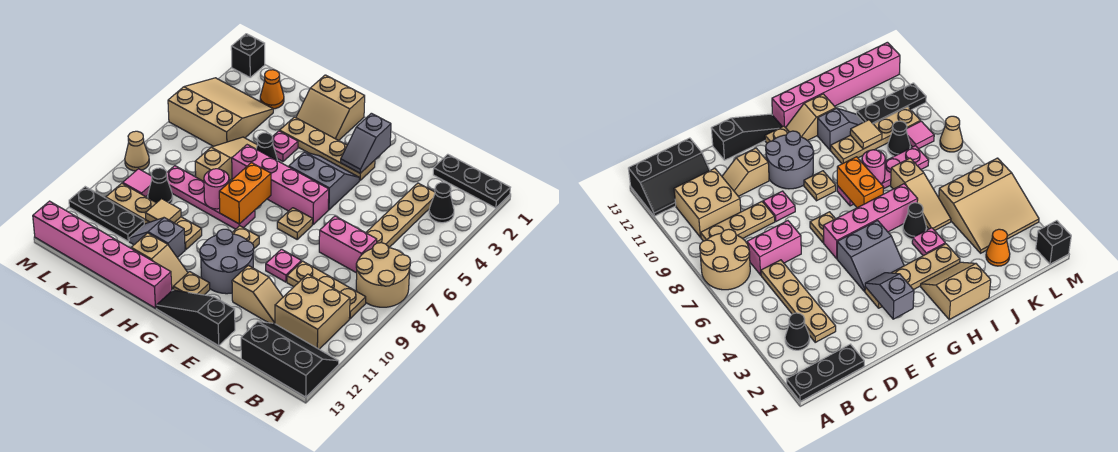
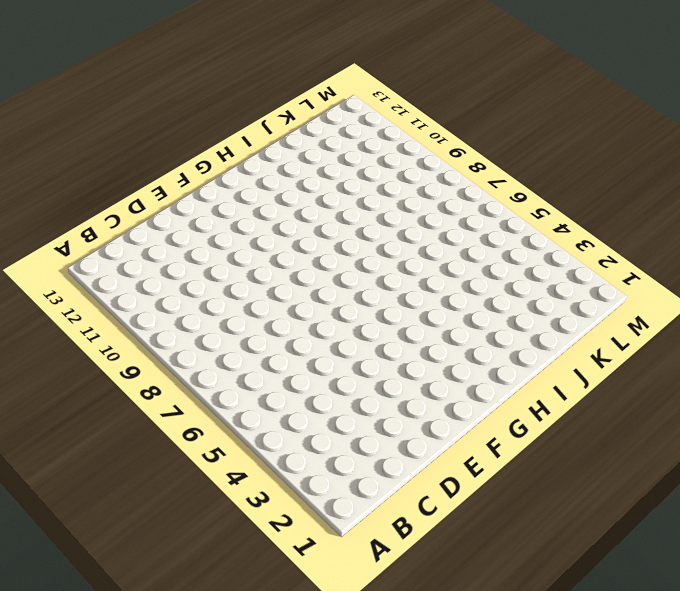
none -> black plate A1:C1 level 1
none -> tan round brick A7:B8 level 1
none -> black slope A12:C13 level 1 top 13
none -> black cone B3 level 1

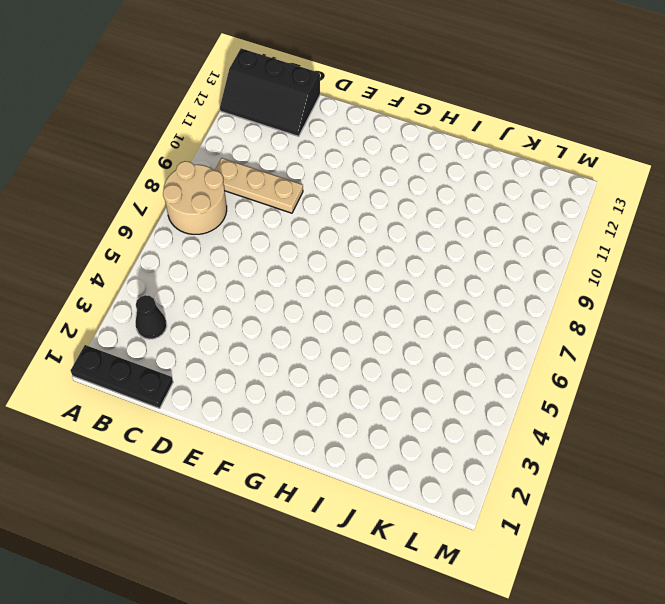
none -> tan brick B10:C11 level 1
none -> tan plate C3:C6 level 1
none -> pink brick C7:D7 level 1
none -> tan slope D11:E11 level 1 top E

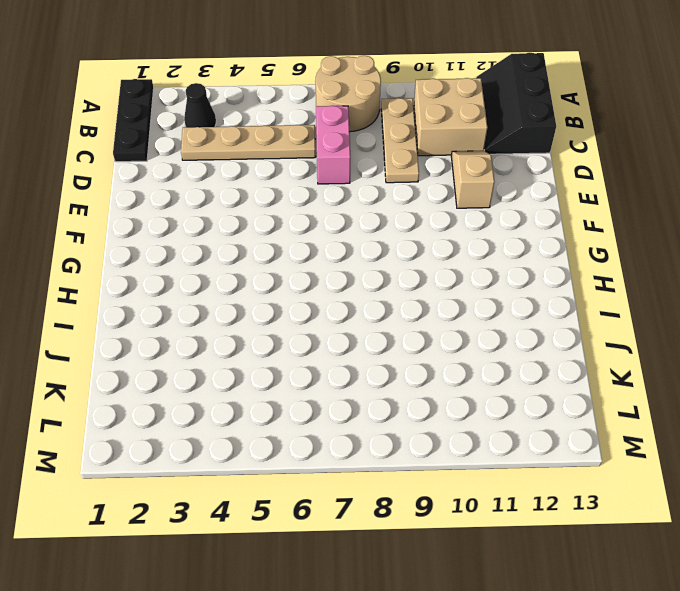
none -> pink plate E9 level 1
none -> black slope E13:G13 level 1 top E
none -> tan plate F3:I3 level 1
none -> grey slope F4:G5 level 1 top 5

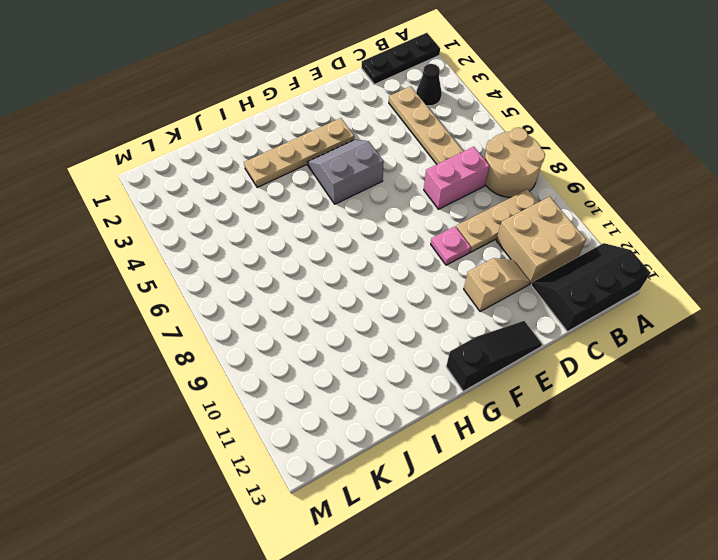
black slope E13:G13 level 1 top G -> black slope E13:G13 level 1 top E
none -> pink brick F6:I6 level 1
none -> tan plate F7 level 1
none -> grey round brick F10:G11 level 1
none -> tan plate G9 level 1

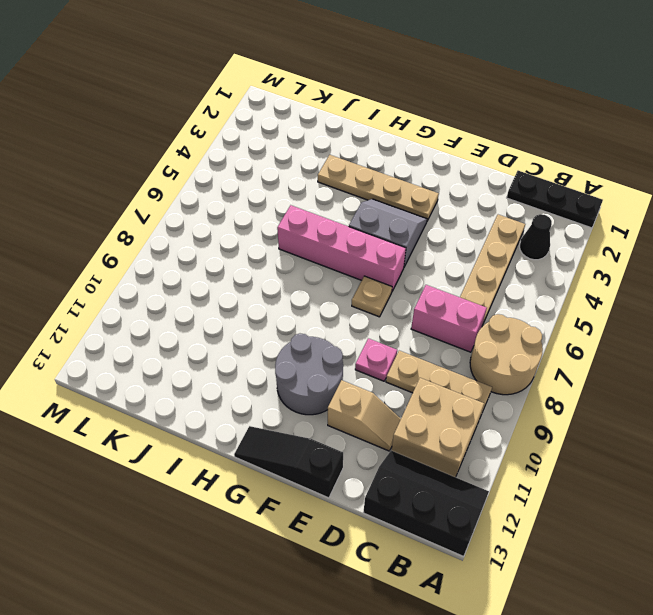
none -> tan plate G9 level 1
none -> tan plate G12 level 1
none -> tan slope H1:I2 level 1 top 1
none -> pink plate H8:K8 level 1

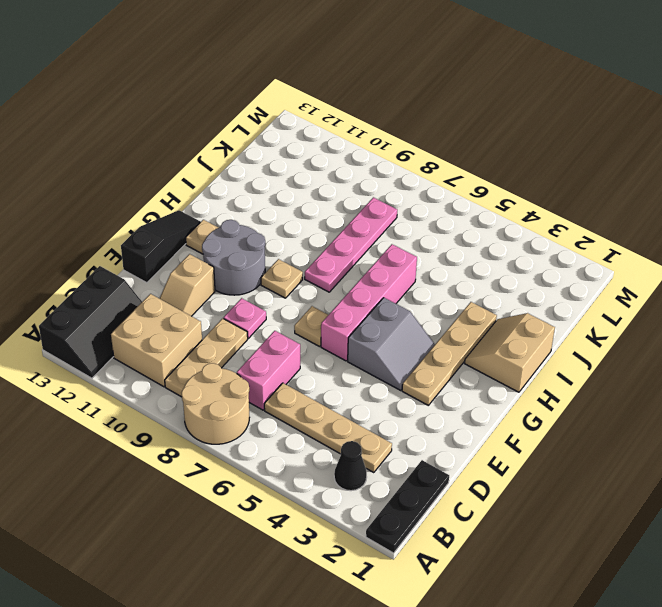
none -> tan slope H12:I12 level 1 top I
none -> pink brick H13:M13 level 1
none -> pink plate I4 level 1
none -> black cone I5 level 1

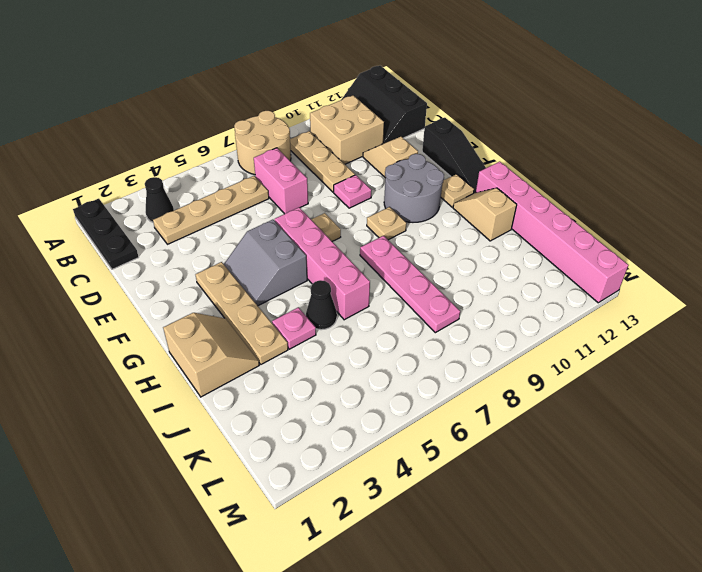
none -> tan plate I10:L10 level 1
none -> grey slope I11:J11 level 1 top I
none -> tan slope J5:J7 level 1 top 7
none -> orange cone K2 level 1

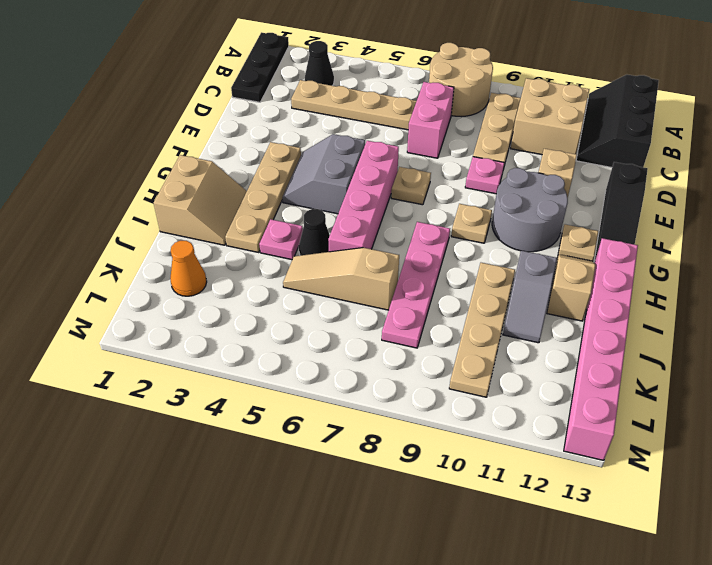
none -> tan slope K3:M5 level 1 top 5
none -> black cone K9 level 1
none -> black plate K11:M11 level 1
none -> pink tile L9 level 1

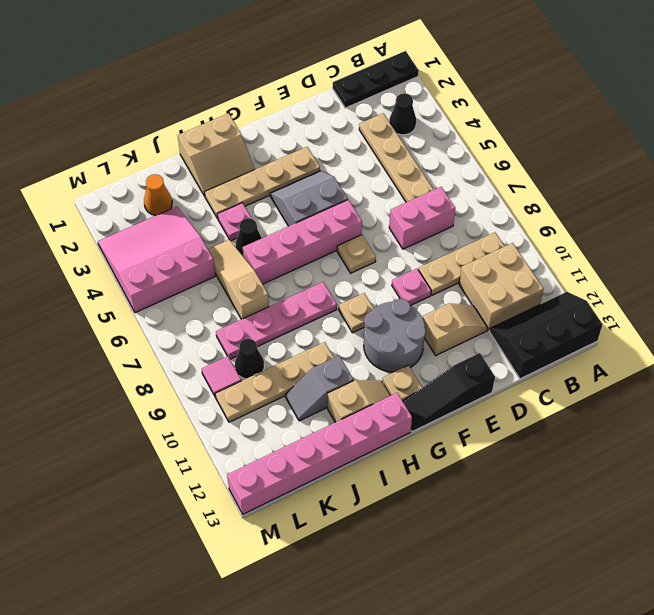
pink slope K3:M5 level 1 top 5 -> tan slope K3:M5 level 1 top 5
none -> tan round brick A7:B8 level 1
none -> black plate K11:M11 level 1
none -> black brick M1 level 1
none -> tan cone M8 level 1

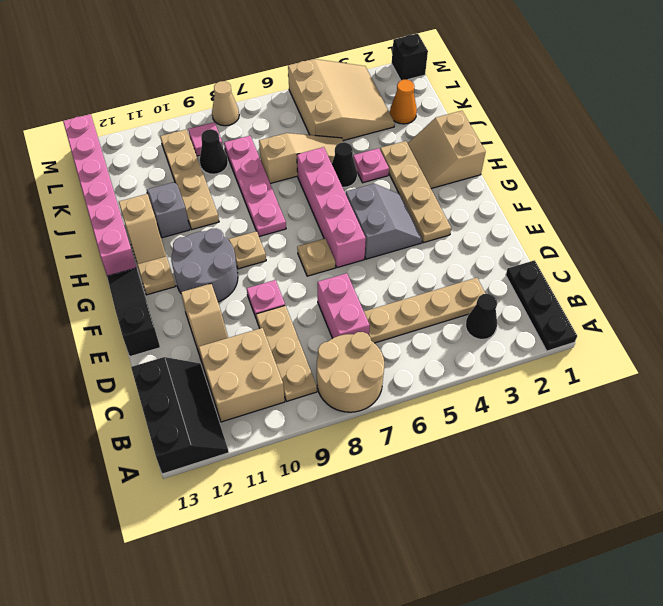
none -> black plate K11:M11 level 1
none -> grey slope F2:F3 level 2 top 2
none -> orange brick H7:H8 level 2
none -> pink round brick I8 level 2

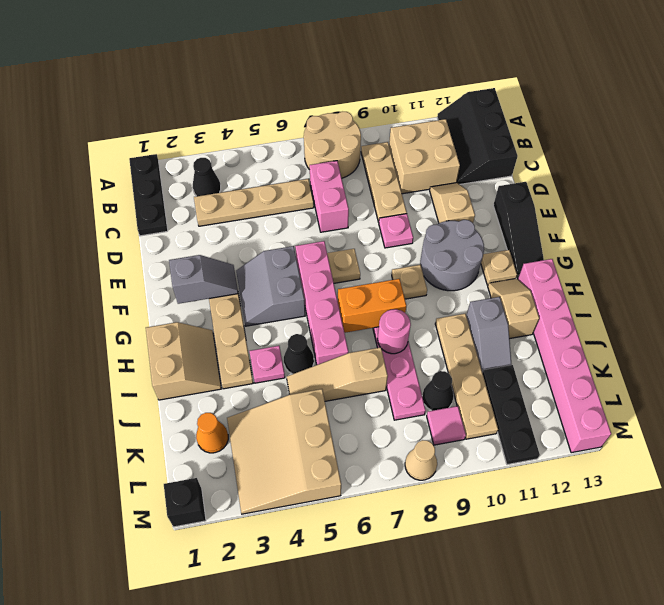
none -> tan tile J10 level 2

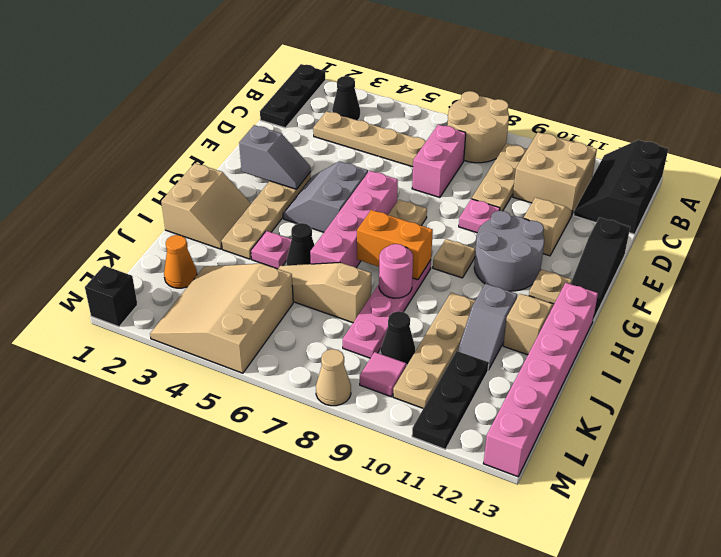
none -> tan tile J10 level 2

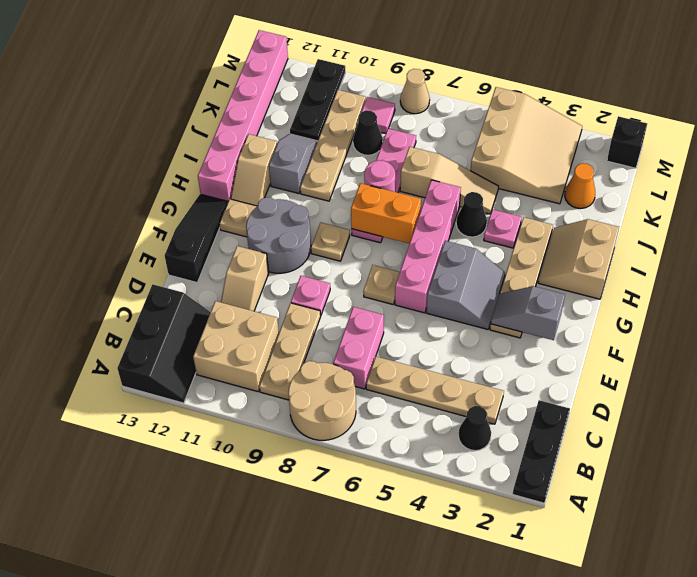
none -> tan tile J10 level 2

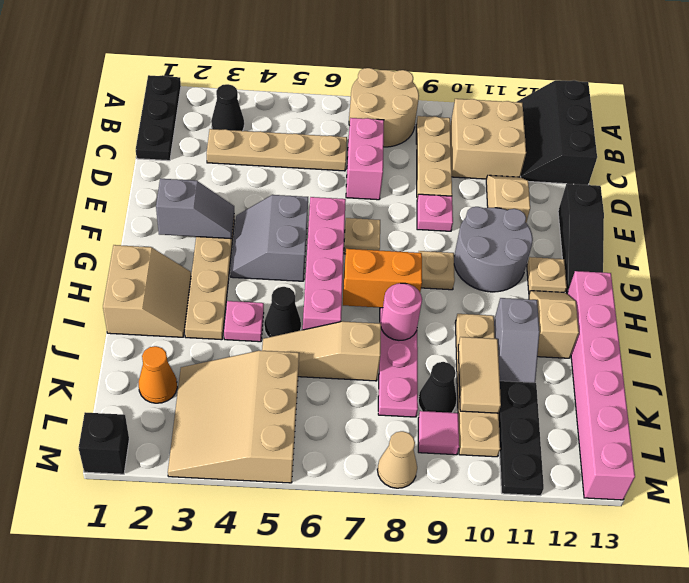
tan tile J10:K10 level 2 -> tan tile J10 level 2

